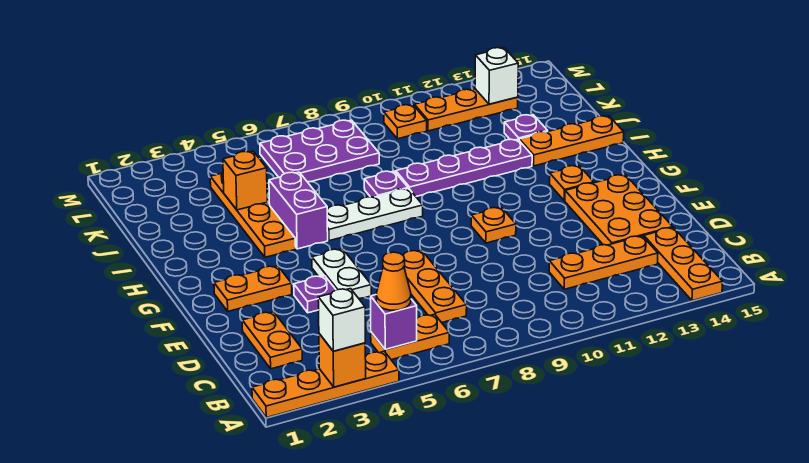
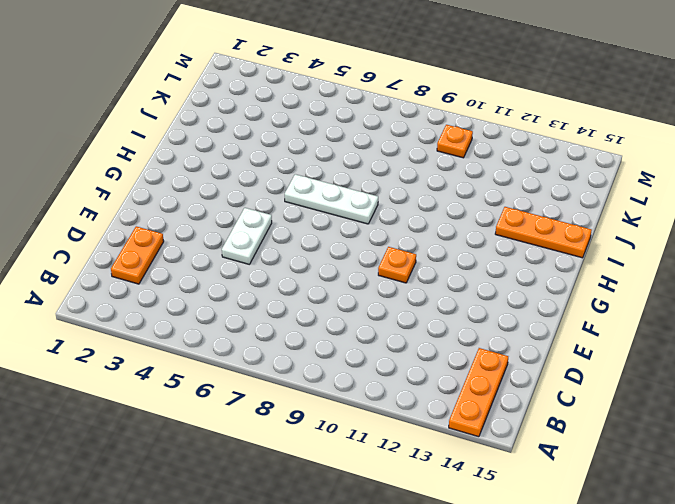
none -> orange plate A1:A4 level 1
none -> orange plate B5:B6 level 1
none -> orange plate C7:E7 level 1

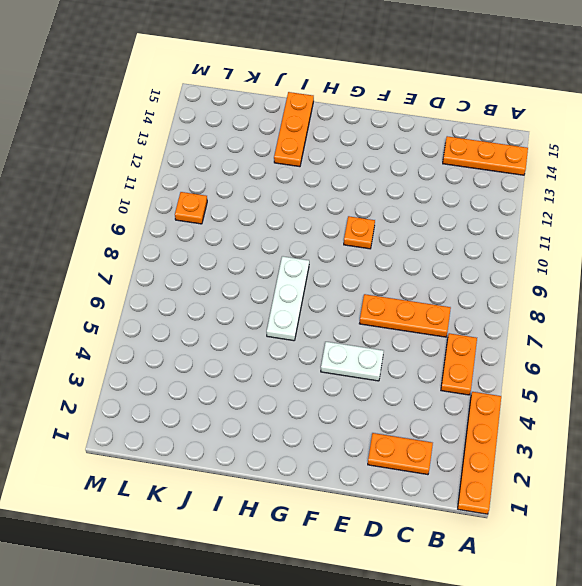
none -> orange plate C11:C13 level 1
none -> orange plate D13:F14 level 1
none -> purple plate E4 level 1

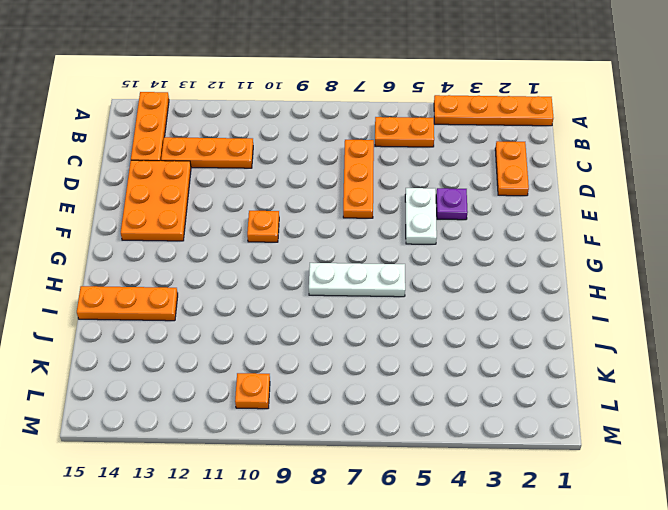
none -> orange plate F2:F3 level 1
none -> orange plate G13 level 1
none -> orange plate H4:K4 level 1

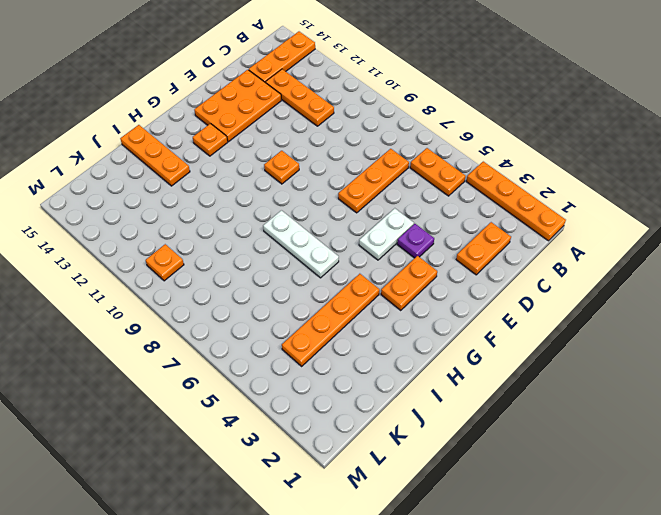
orange plate F3:G3 level 1 -> orange plate F2:F3 level 1
none -> purple brick H5:I5 level 1
none -> purple plate I8 level 1
none -> purple plate I9:I12 level 1

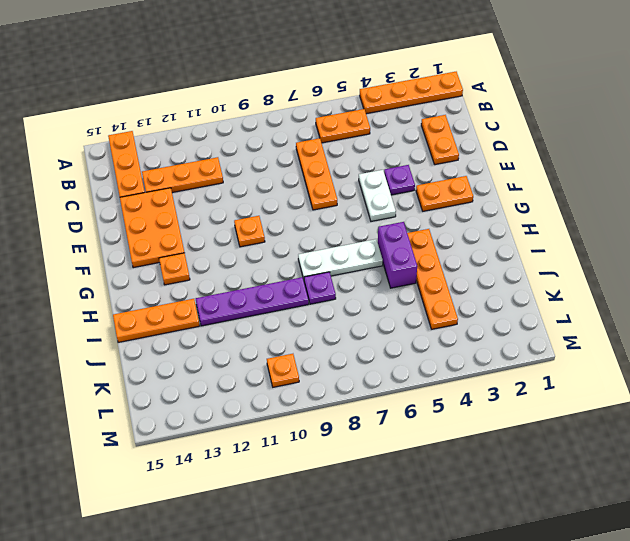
none -> purple plate J13 level 1
none -> purple plate K6:L8 level 1
none -> orange plate L11:L13 level 1

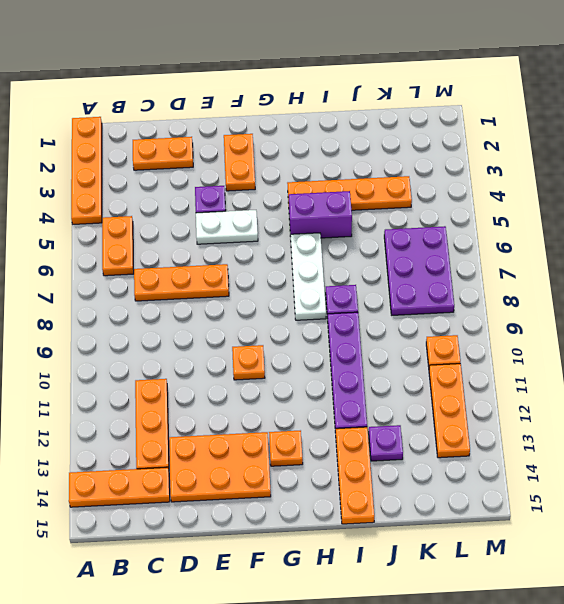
none -> orange brick A3 level 2
none -> purple brick B5 level 2
none -> orange brick J4 level 2

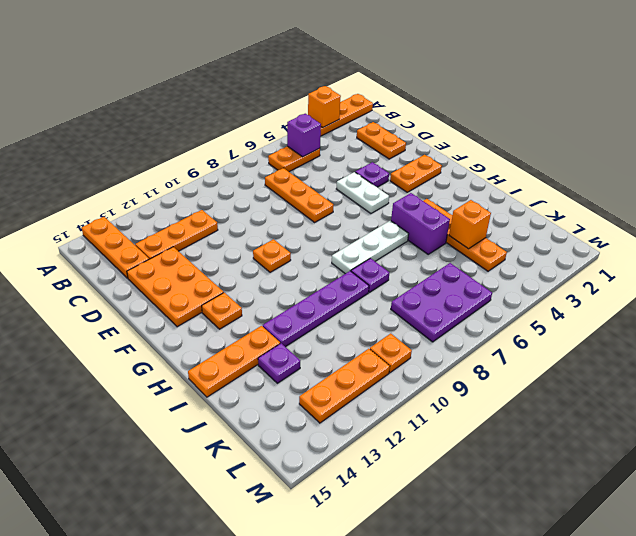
none -> white brick L13 level 2
none -> white brick A3 level 3
none -> orange cone B5 level 3

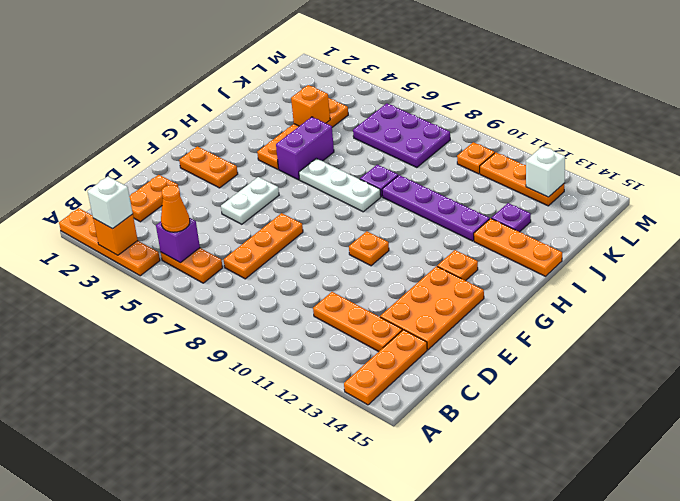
none -> purple plate E4 level 1

